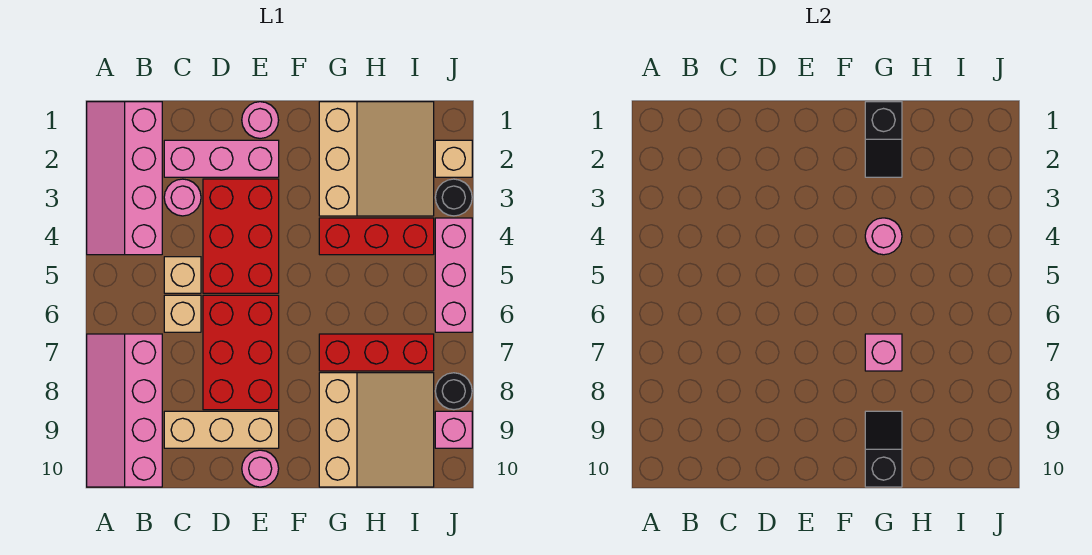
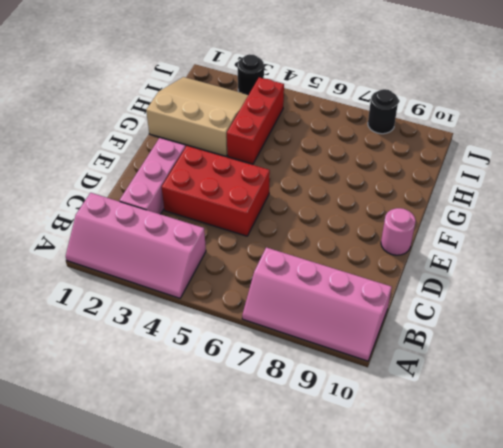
none -> pink round brick C3 level 1
none -> tan brick C5 level 1
none -> tan brick C6 level 1

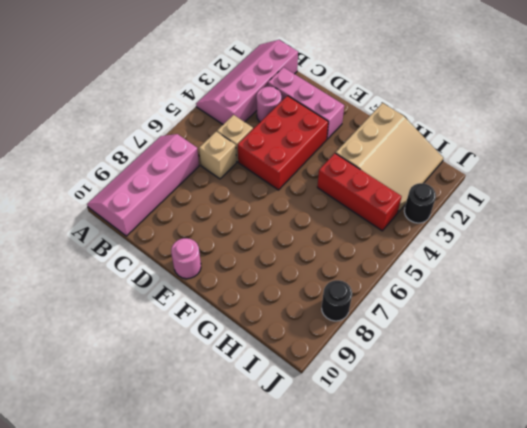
none -> tan brick C9:E9 level 1
none -> red brick D6:E8 level 1
none -> pink round brick E1 level 1

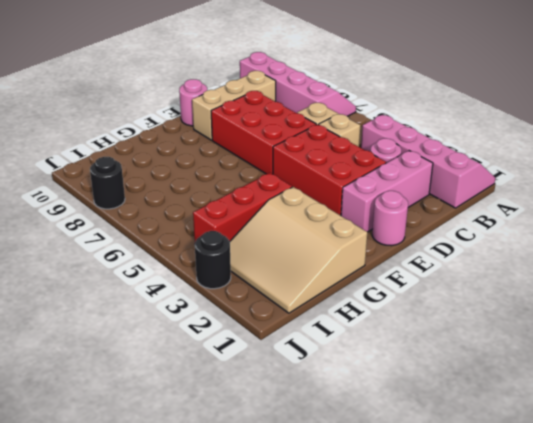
none -> red brick G7:I7 level 1
none -> tan slope G8:I10 level 1 top G
none -> tan brick J2 level 1

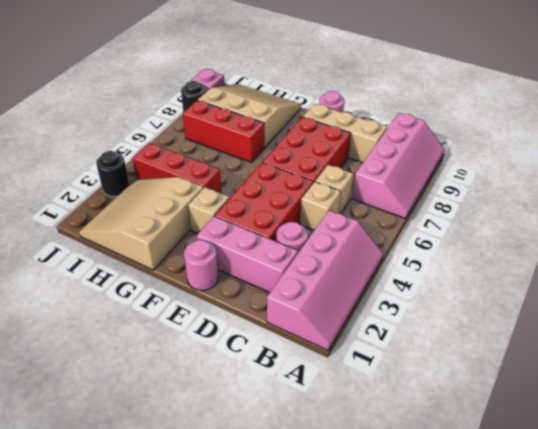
tan brick F3 level 1 -> tan brick J2 level 1
tan slope G8:I10 level 1 top 8 -> tan slope G8:I10 level 1 top G
none -> pink brick J4:J6 level 1
none -> black slope G1:G2 level 2 top 1
none -> pink round brick G4 level 2

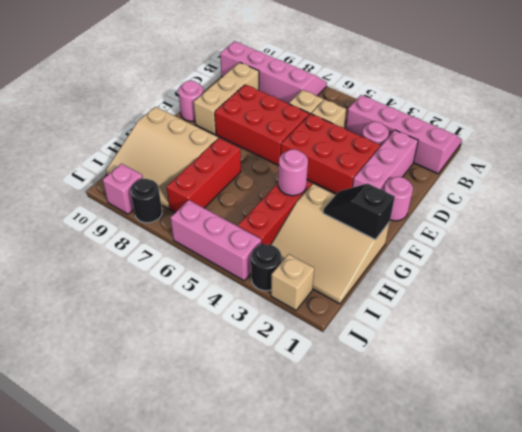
none -> pink brick G7 level 2
none -> black slope G9:G10 level 2 top 10

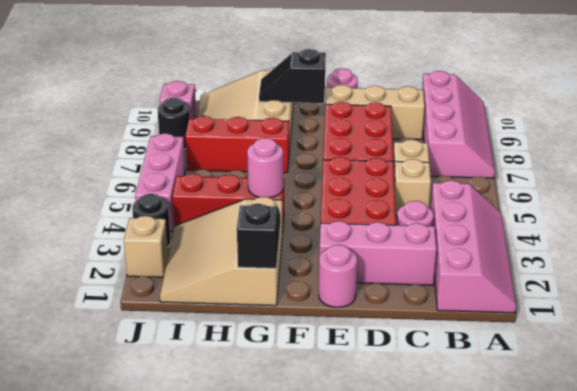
black slope F9:G9 level 2 top F -> black slope G9:G10 level 2 top 10
none -> pink brick G7 level 2

